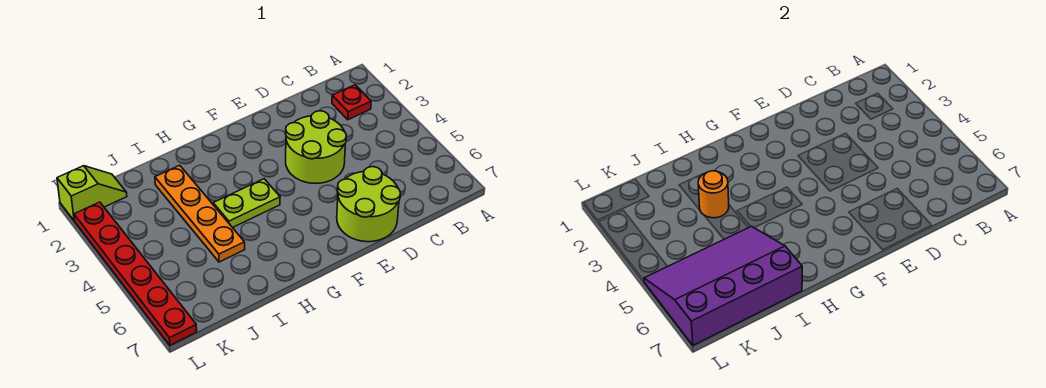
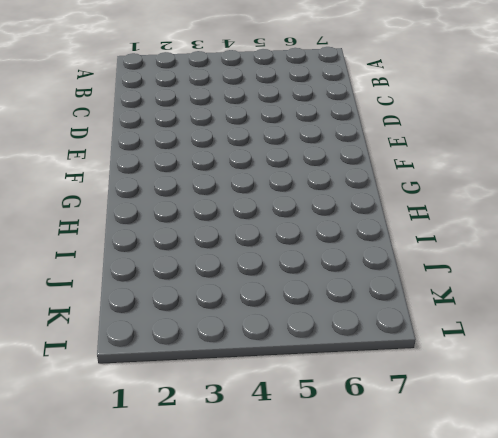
none -> red plate B2 level 1
none -> lime round brick D3:E4 level 1

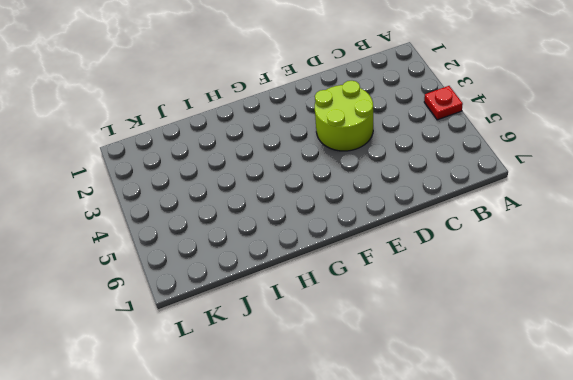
red plate A4 level 1 -> red plate B2 level 1
none -> lime round brick D6:E7 level 1
none -> lime plate G4:H4 level 1

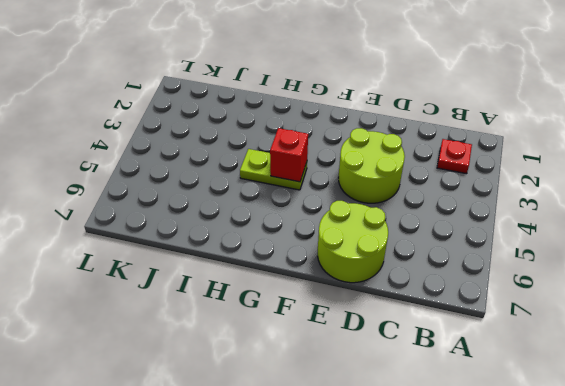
red brick G4 level 2 -> none
none -> orange plate I2:I5 level 1
none -> lime slope K1:L1 level 1 top L

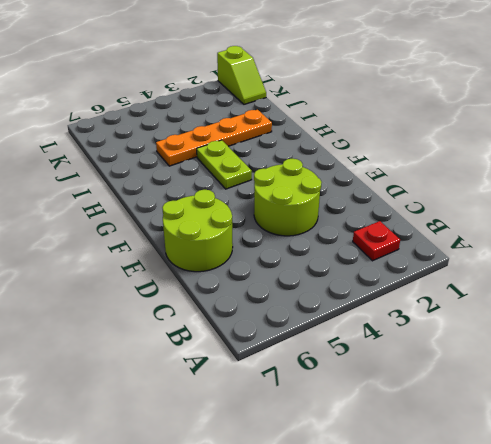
none -> red plate L2:L7 level 1
none -> orange round brick I3 level 2

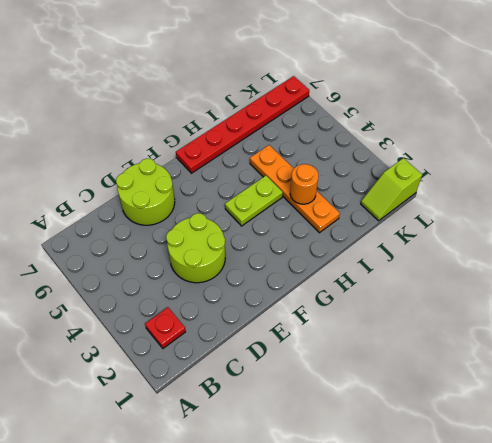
red plate G7:L7 level 1 -> red plate L2:L7 level 1
none -> purple slope I5:L7 level 2 top 7

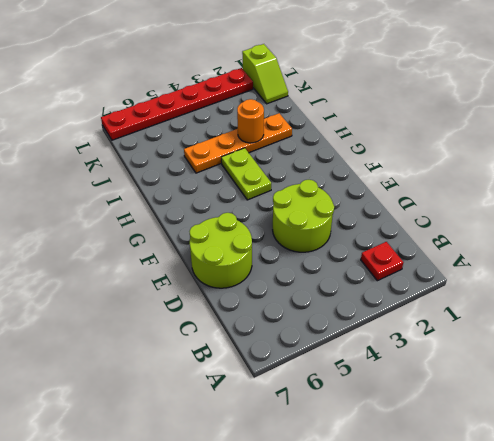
none -> purple slope I5:L7 level 2 top 7

